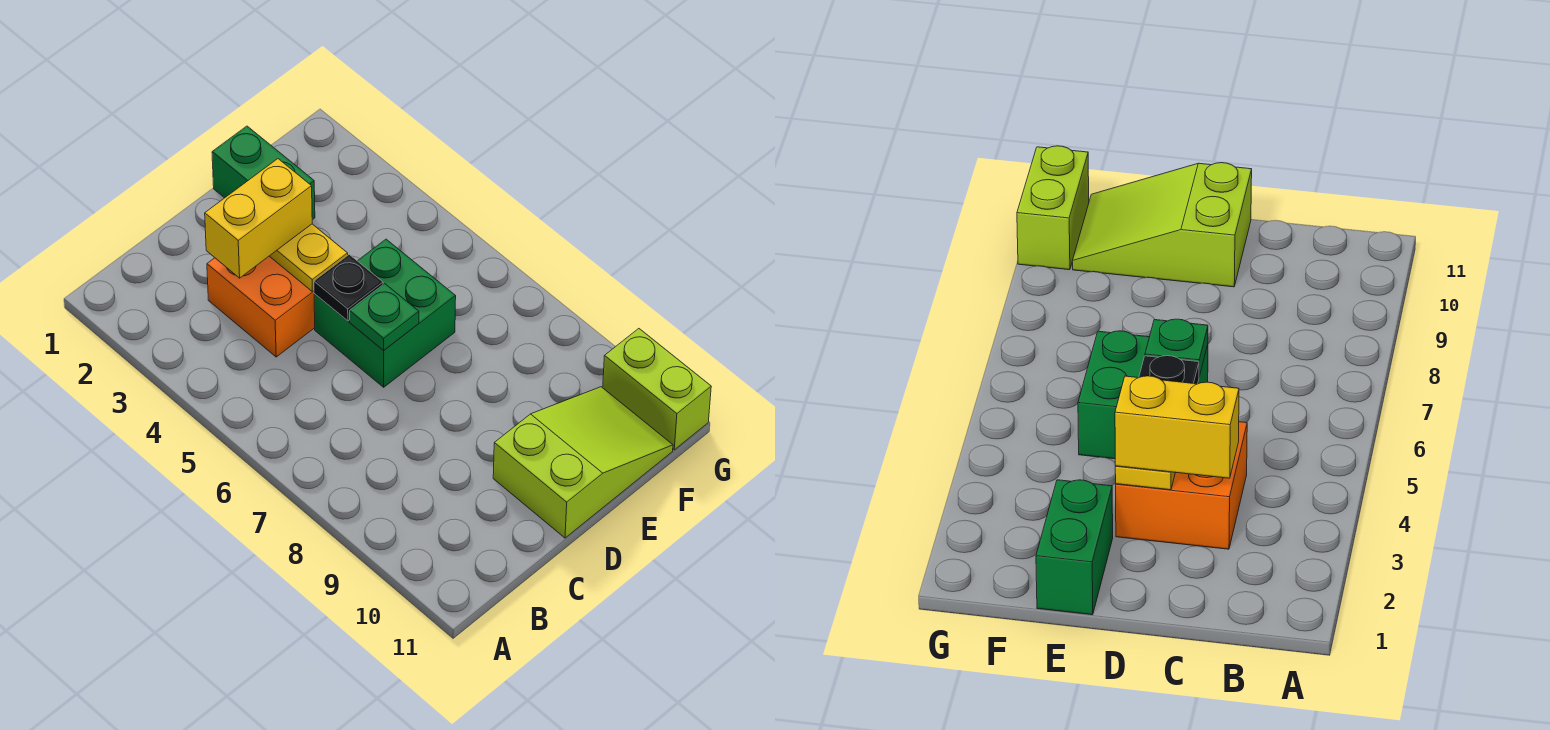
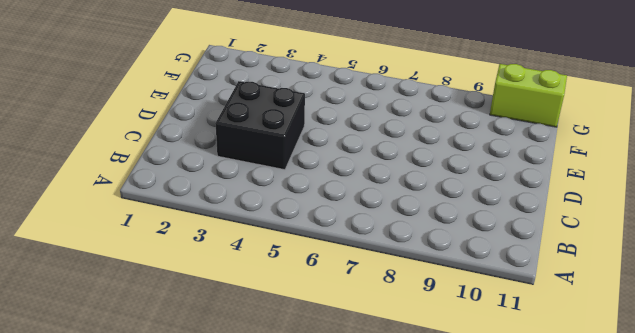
black brick C3:D4 level 1 -> orange brick C3:D4 level 1
none -> green brick D5:E6 level 1
none -> lime slope D10:F11 level 1 top D

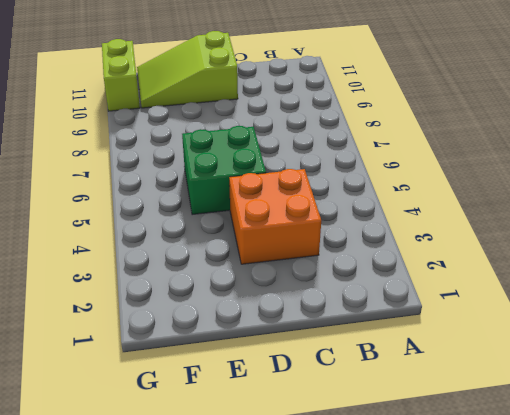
none -> green brick E1:E2 level 1
none -> yellow plate D3:D4 level 2

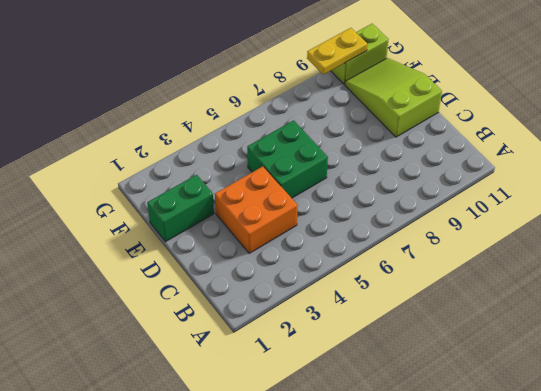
yellow plate G9:G10 level 2 -> yellow plate D3:D4 level 2
none -> black plate D5 level 2
none -> green plate D6 level 2

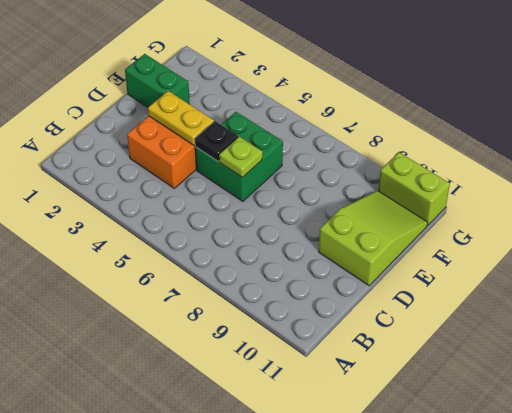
lime plate D6 level 2 -> green plate D6 level 2
none -> yellow brick C3:D3 level 3

